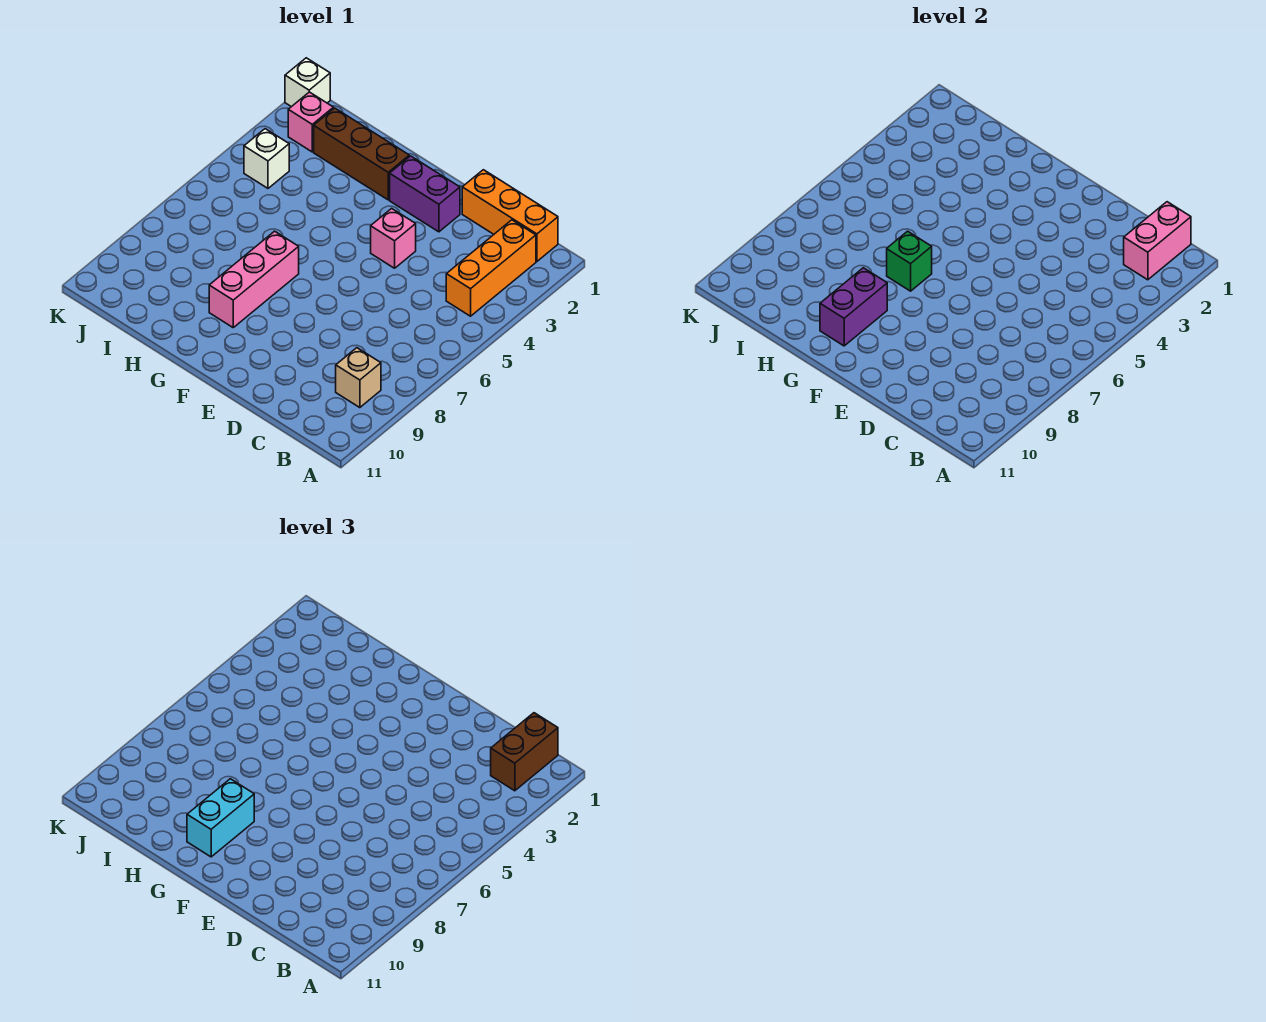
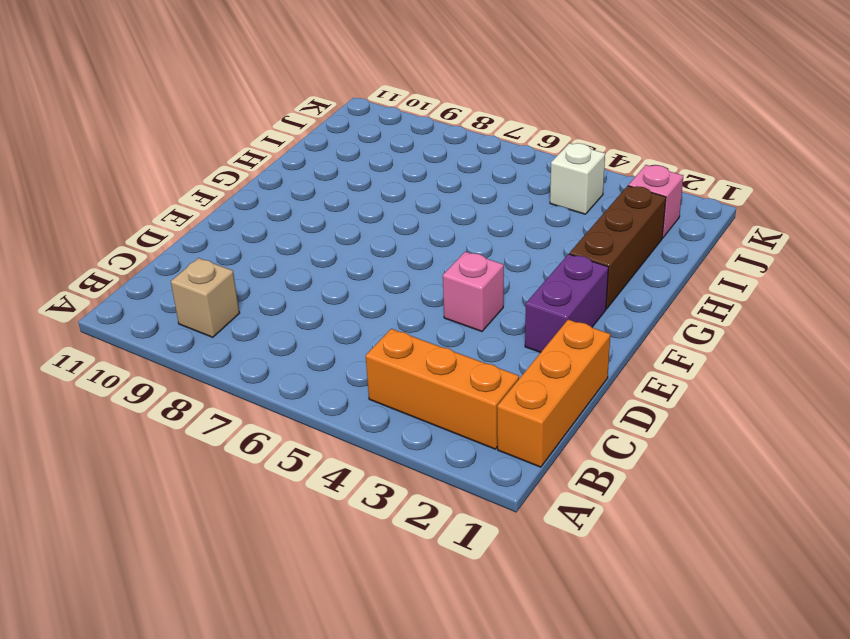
none -> pink brick G7:G9 level 1
none -> white brick K1 level 1
none -> pink brick B1:B2 level 2

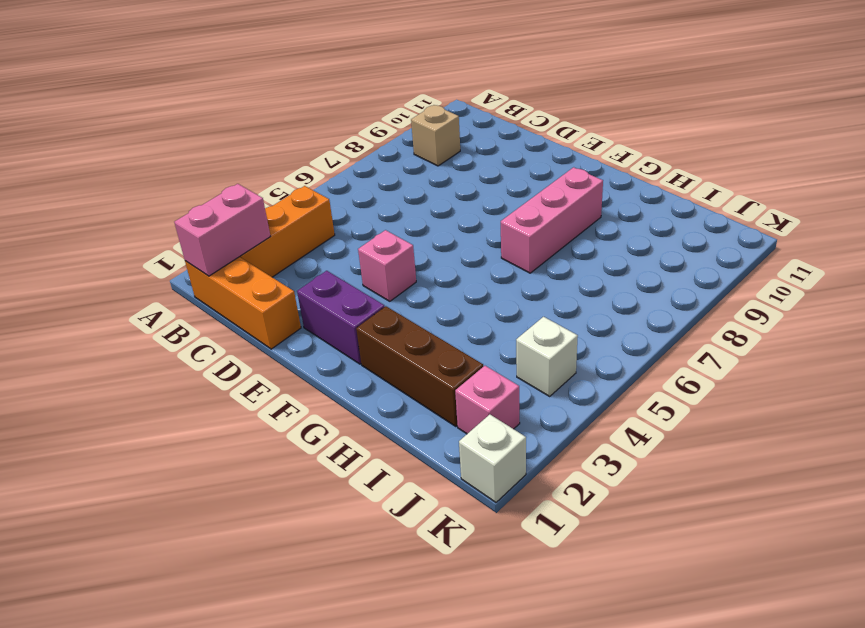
none -> green brick G7 level 2
none -> purple brick G9:G10 level 2
none -> brown brick B1:B2 level 3

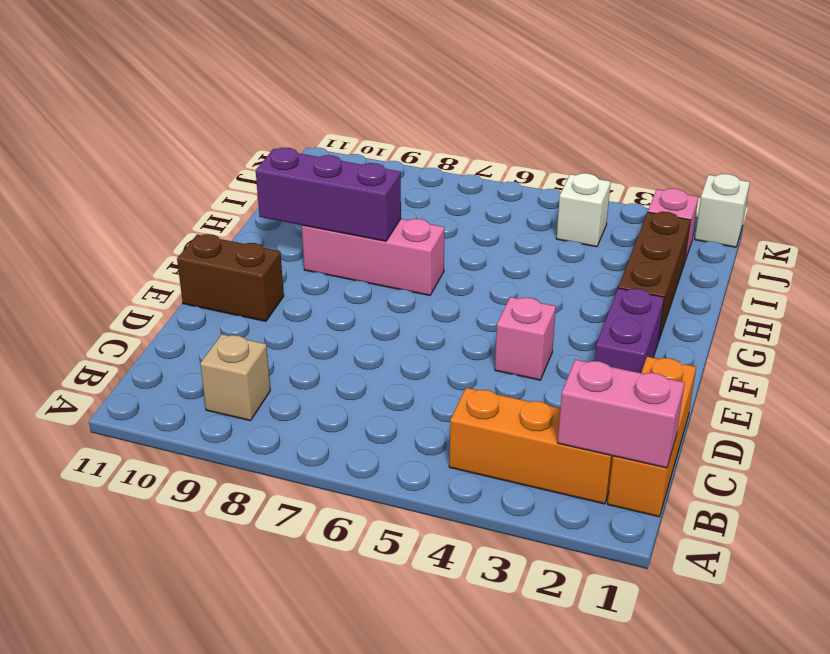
brown brick E10:E11 level 1 -> brown brick B1:B2 level 3
purple brick G8:G10 level 2 -> purple brick G9:G10 level 2
none -> green brick G7 level 2
none -> cyan brick G9:G10 level 3

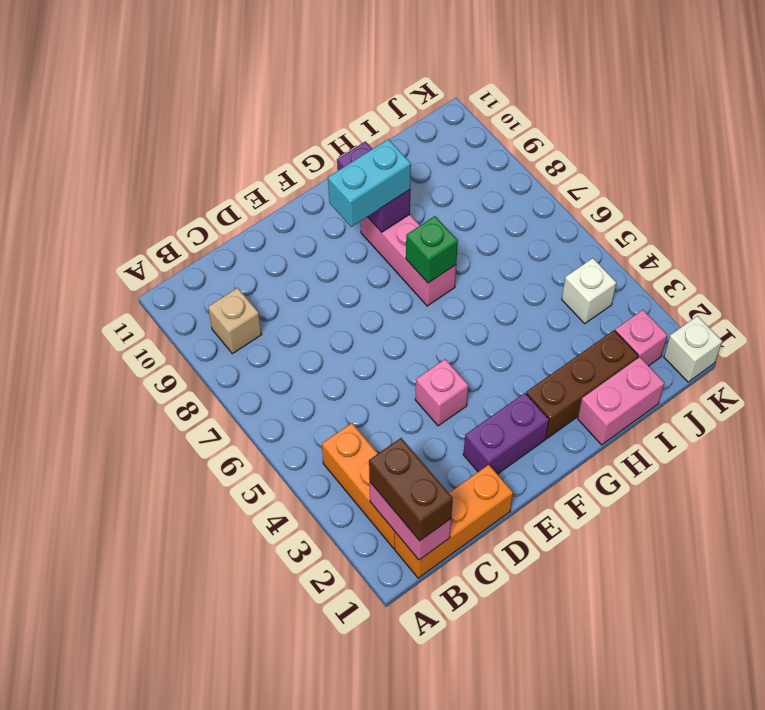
cyan brick F9:G9 level 3 -> cyan brick G9:G10 level 3
pink brick H1:I1 level 1 -> none

